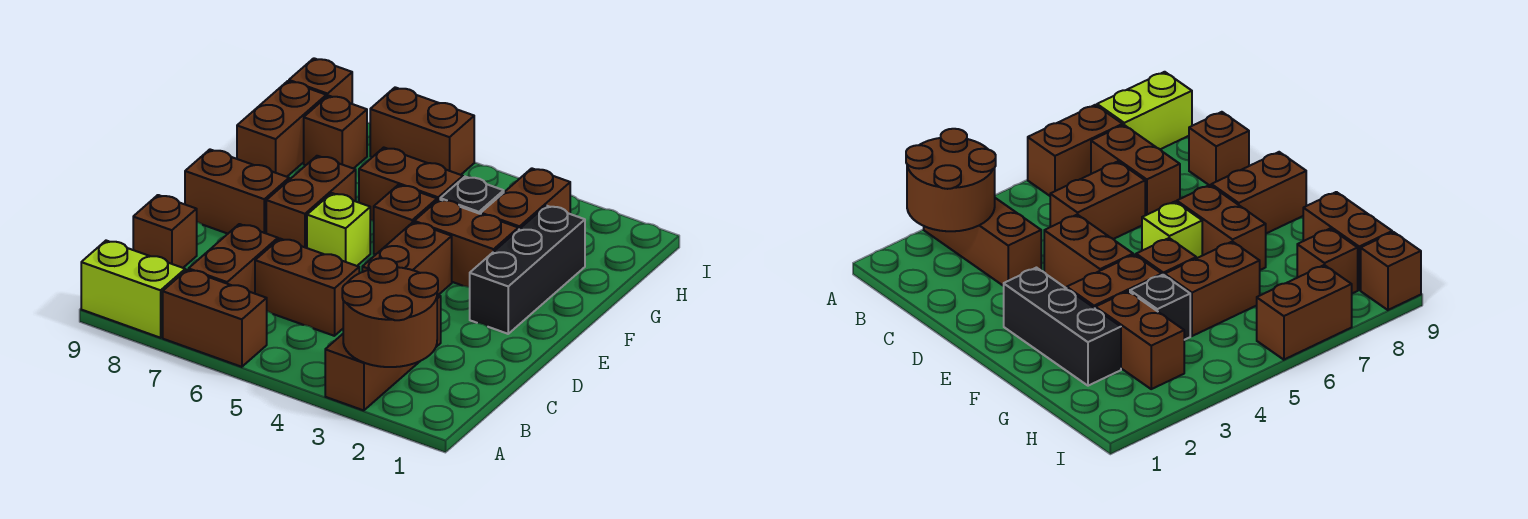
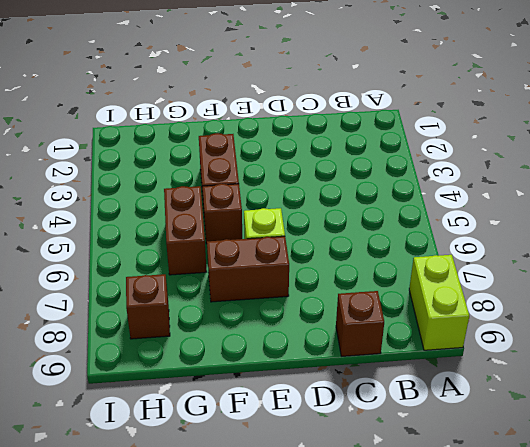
none -> brown brick A3:C3 level 1
none -> brown brick A6:A7 level 1
none -> brown brick B7:C7 level 1

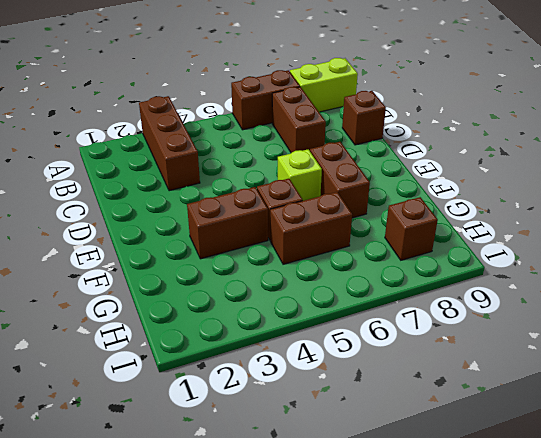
none -> brown brick C5:C6 level 1
none -> brown brick D4:E4 level 1
none -> black brick E2:G2 level 1

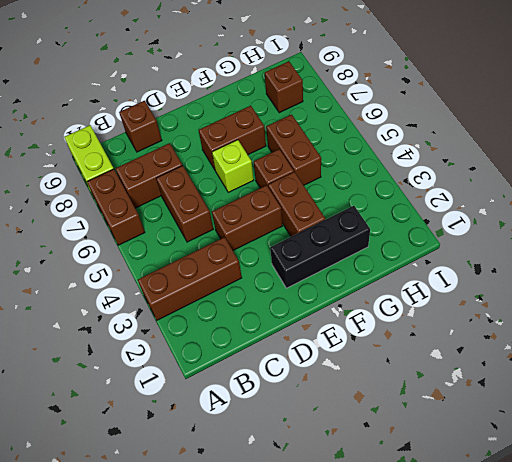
none -> brown brick E8:E9 level 1
none -> brown brick G3:H3 level 1
none -> black brick G4 level 1

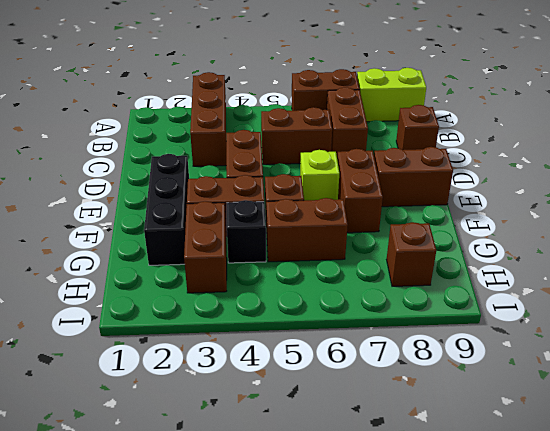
none -> brown brick G9:H9 level 1
none -> brown brick I6:I7 level 1
none -> brown brick I9 level 1

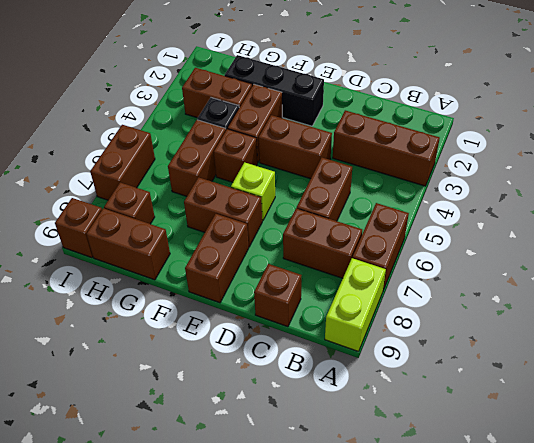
none -> brown round brick A2:B3 level 2

